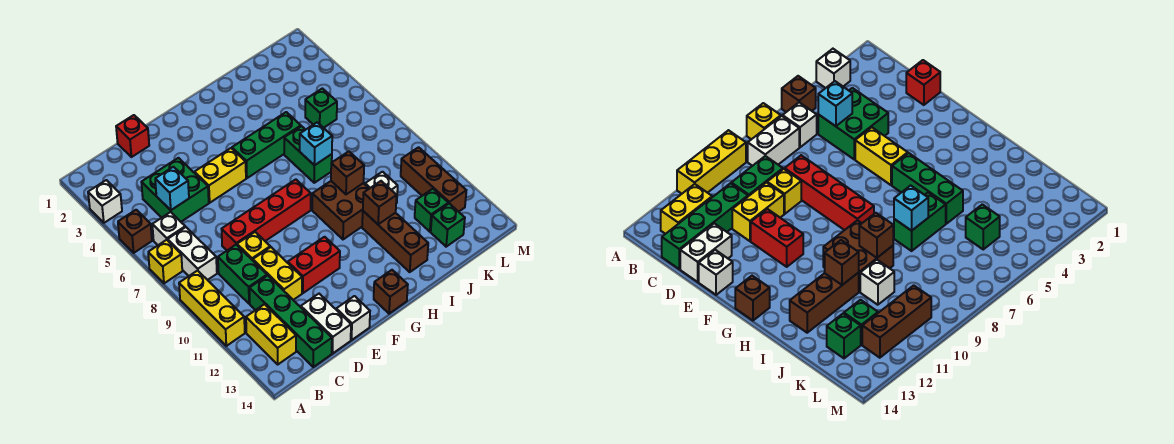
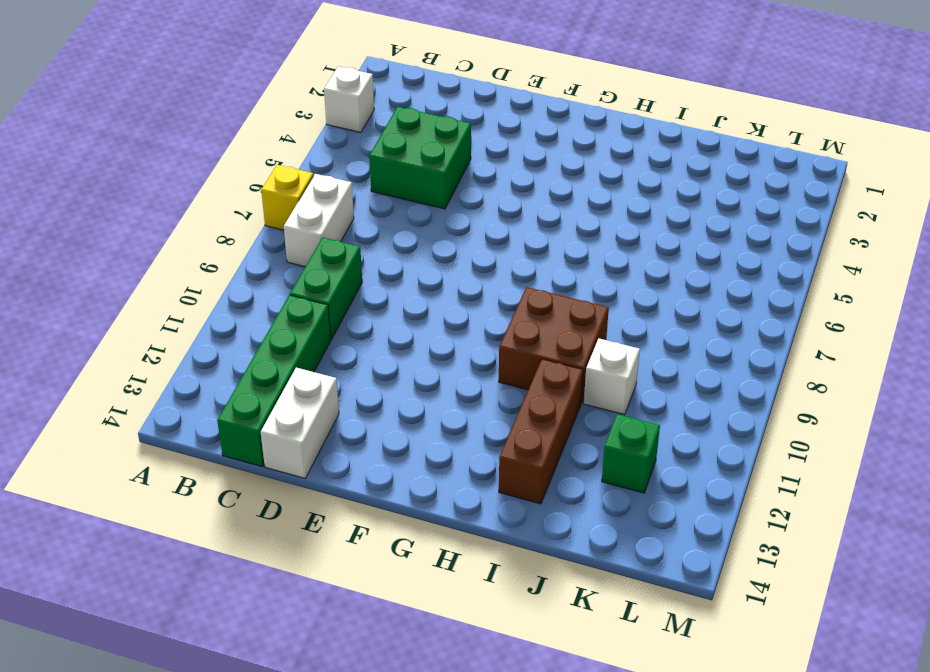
none -> brown brick A5 level 1
none -> yellow brick A9:A11 level 1
none -> white brick B6 level 1
none -> yellow brick B12:B13 level 1

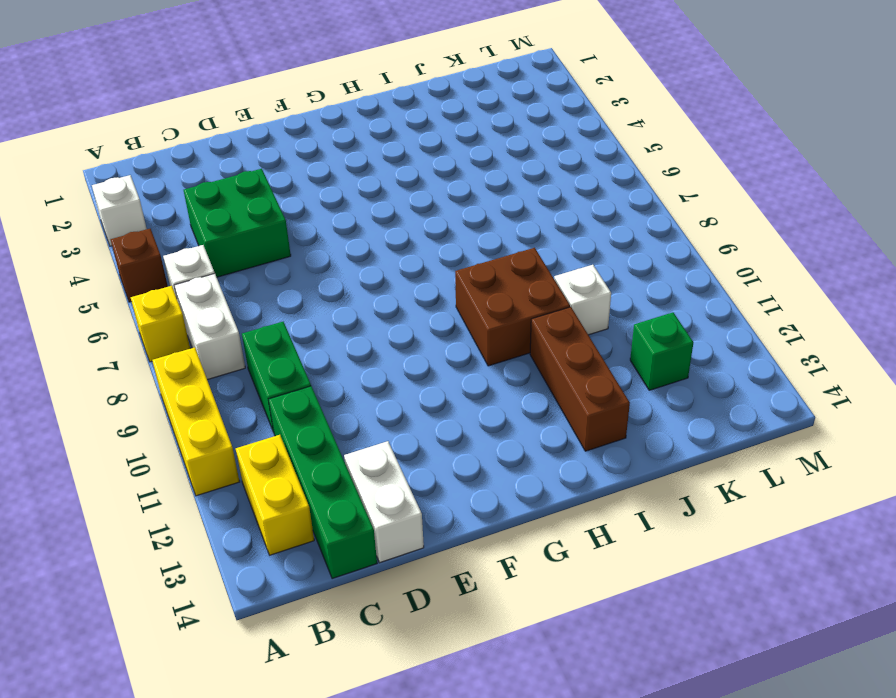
none -> red brick D1 level 1
none -> red brick D8:G8 level 1
none -> yellow brick D9 level 1
none -> yellow brick D10:D11 level 1

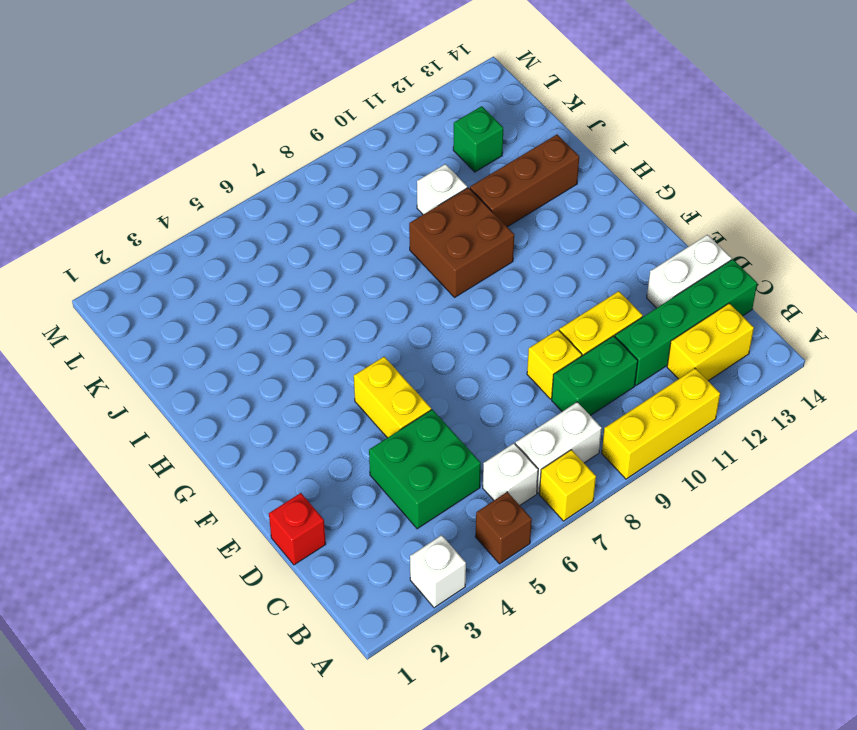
none -> red brick D8:G8 level 1
none -> red brick E11:F11 level 1
none -> white brick E14 level 1
none -> green brick G5:I5 level 1

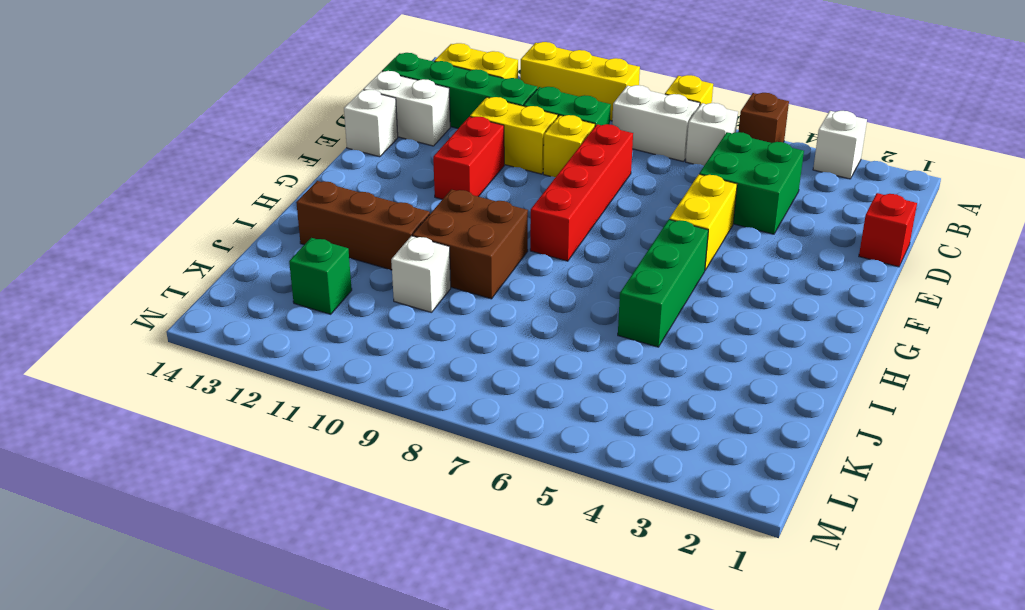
none -> brown brick G14 level 1
none -> green brick I6:I7 level 1
none -> green brick K5 level 1
none -> green brick K13 level 1

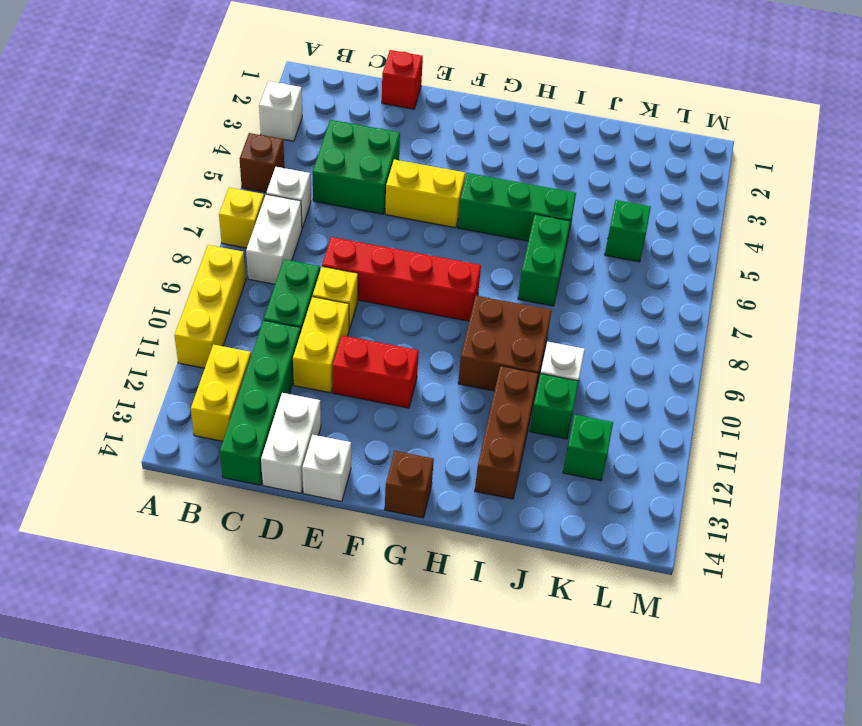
green brick J11 level 1 -> green brick K13 level 1
none -> brown brick L10:L12 level 1
none -> cyan brick C5 level 2
none -> cyan brick I7 level 2
none -> brown brick I9 level 2

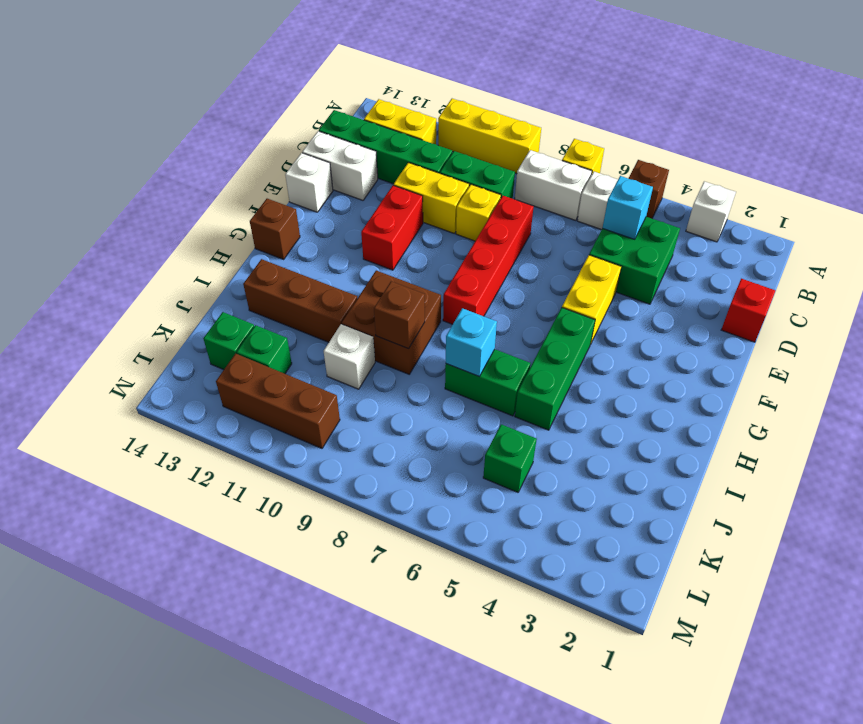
none -> brown brick I11 level 2

